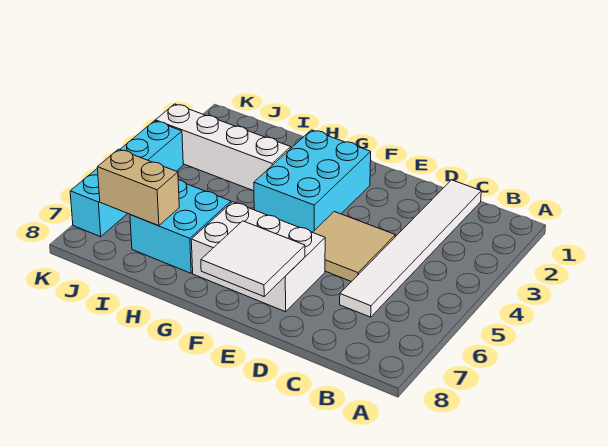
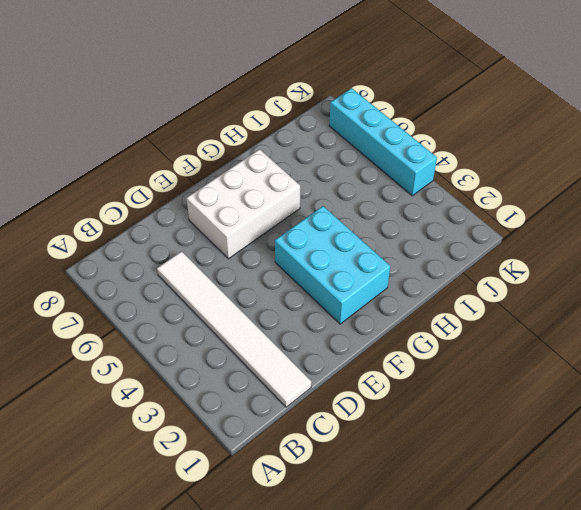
none -> tan tile D4:E5 level 1
none -> white brick H3:K3 level 1

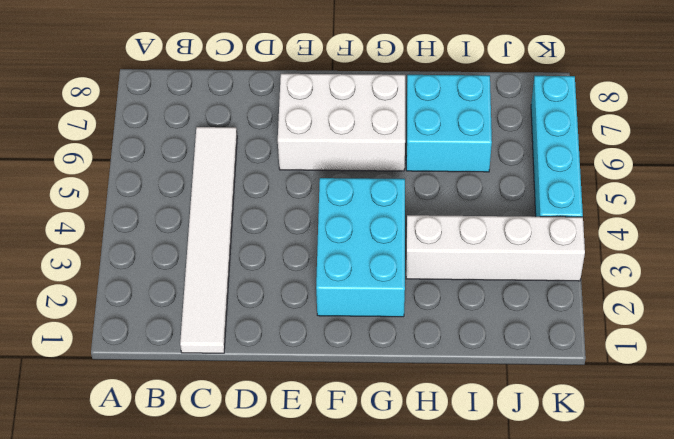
none -> tan tile D4:E5 level 1
none -> white tile E7:F8 level 2

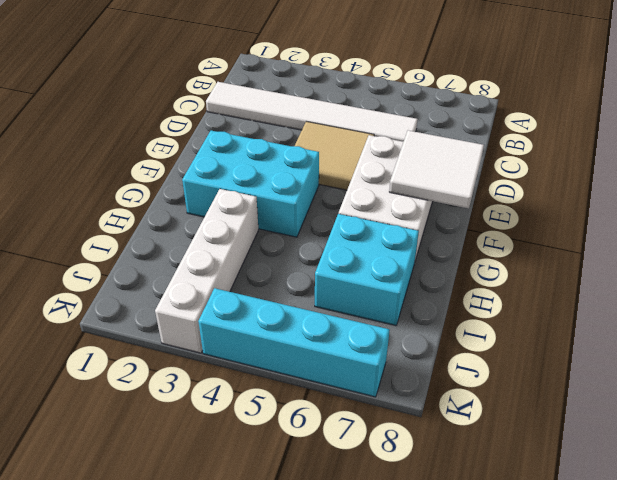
none -> tan brick I7:J7 level 2

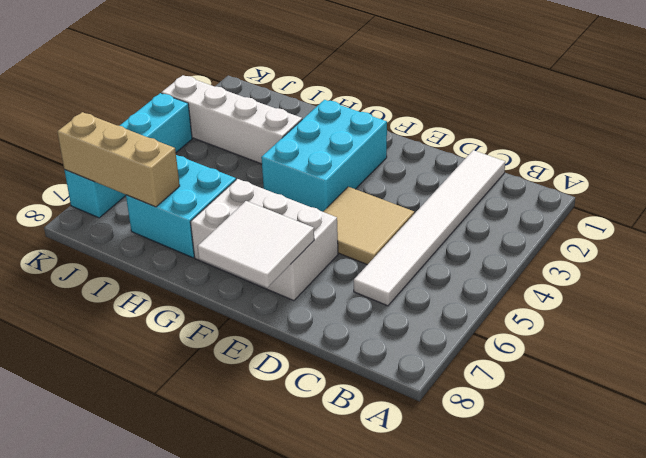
tan brick I7:K7 level 2 -> tan brick I7:J7 level 2

